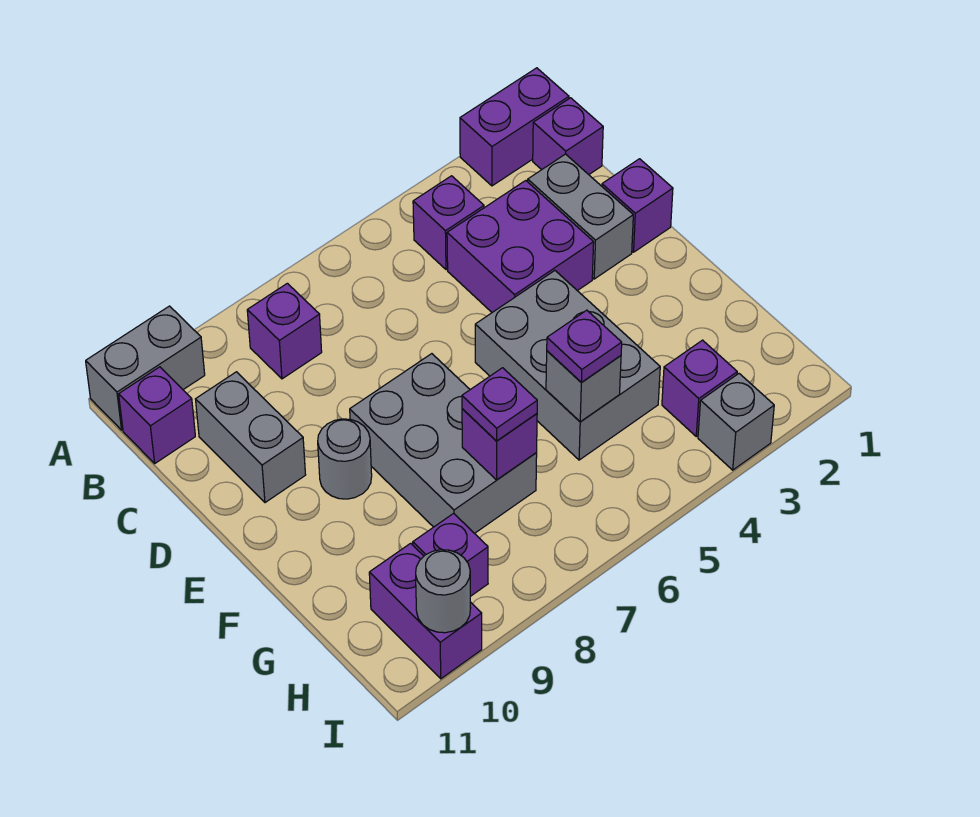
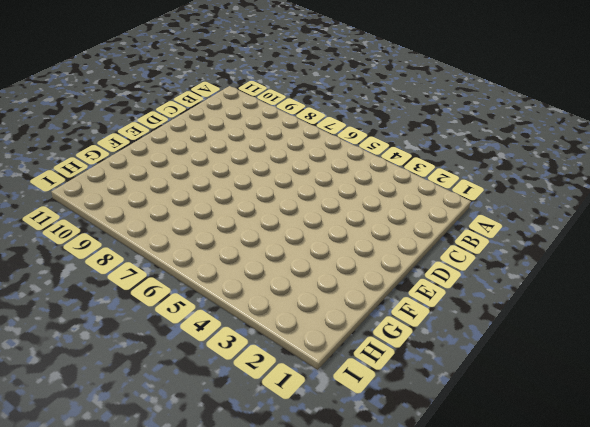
none -> purple brick A1:A2 level 1
none -> grey brick A10:A11 level 1
none -> purple brick B1 level 1

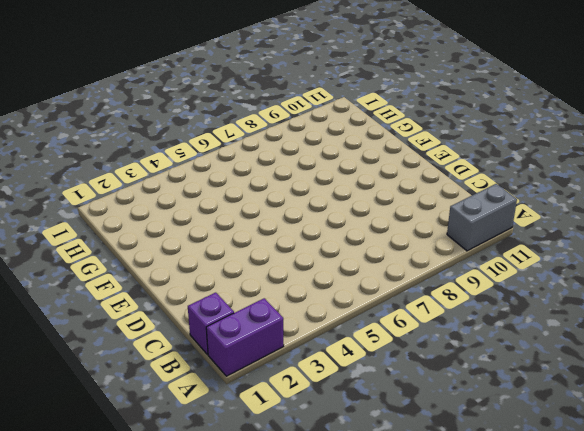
none -> purple brick B4 level 1
none -> purple brick B8 level 1
none -> purple brick B11 level 1

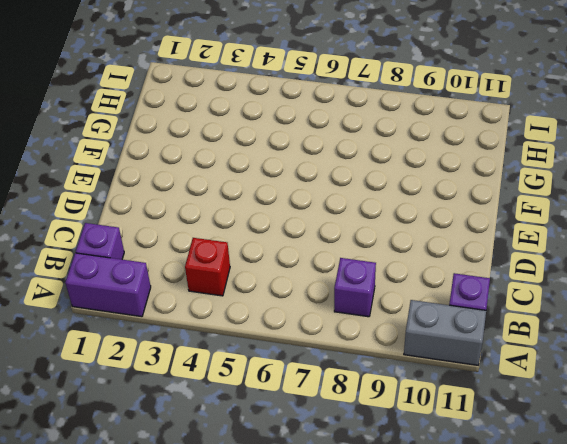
red brick B4 level 1 -> purple brick B4 level 1
none -> grey brick C2:D2 level 1
none -> purple brick C3:D4 level 1
none -> grey brick C10:D10 level 1

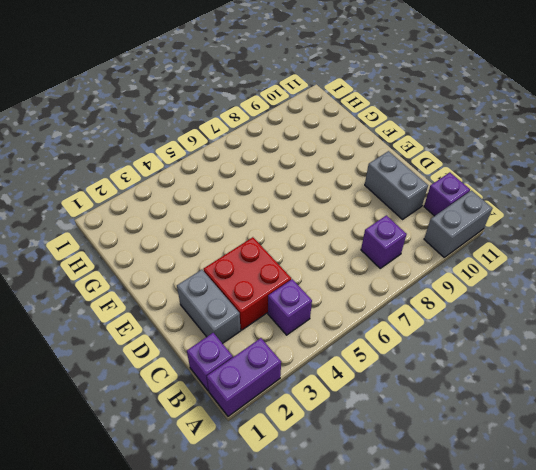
red brick C3:D4 level 1 -> purple brick C3:D4 level 1
none -> purple brick D1 level 1
none -> grey brick E4:G5 level 1
none -> grey brick E7:G8 level 1

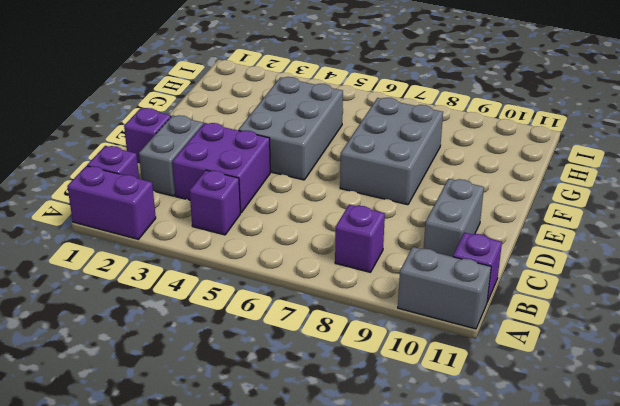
none -> grey round brick E9 level 1
none -> purple brick H3 level 1
none -> purple brick H9 level 1

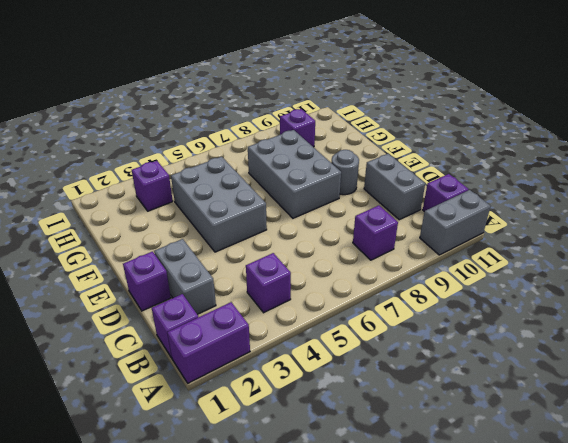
none -> purple brick C3:D4 level 1
none -> purple brick H10:I10 level 1
none -> grey brick I3 level 1

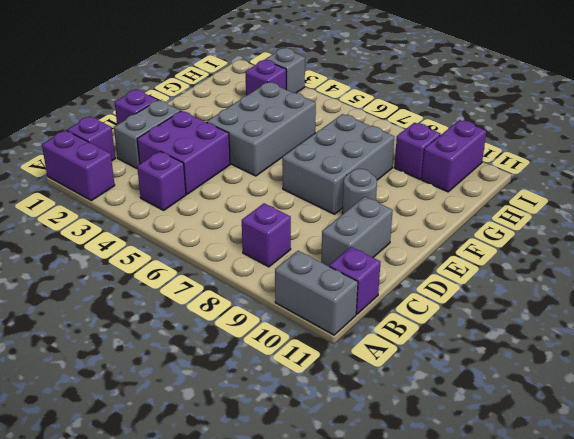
none -> grey brick G5 level 2
none -> purple brick G7 level 2
none -> grey round brick I10 level 2

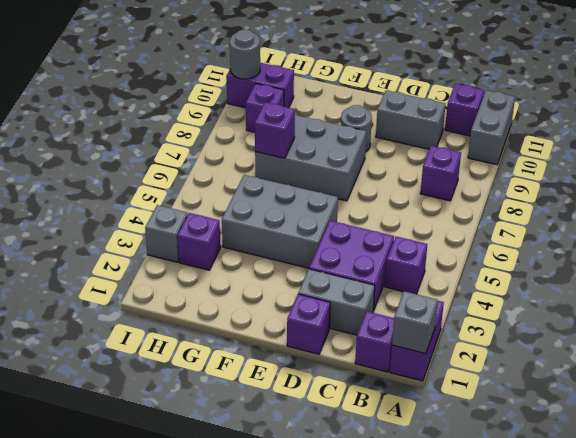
grey brick A1 level 2 -> grey brick G5 level 2
none -> purple plate G5 level 3
none -> purple plate G7 level 3

